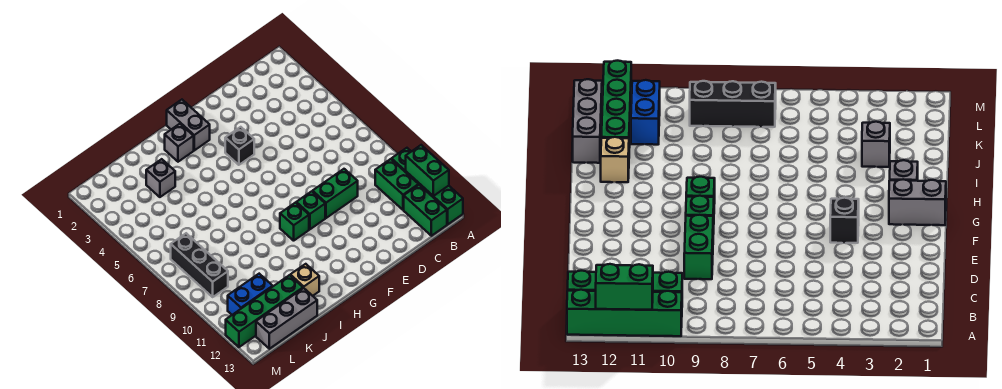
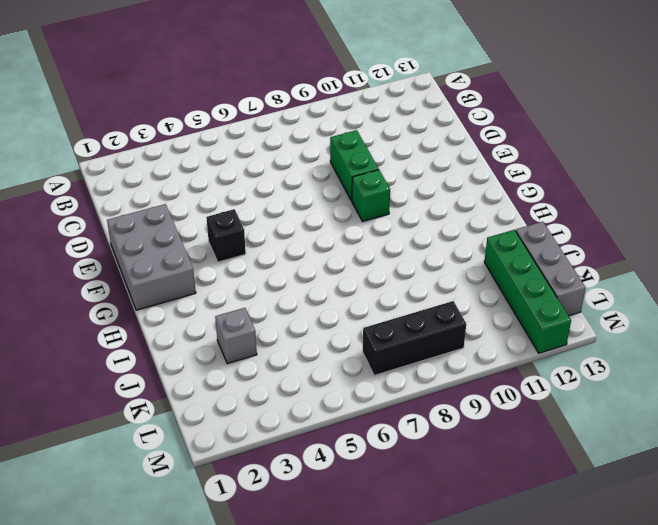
grey brick E1:G2 level 1 -> grey brick G1:G2 level 1
none -> green brick A10:A13 level 1
none -> green brick B10:B11 level 1
none -> green brick B12:B13 level 1

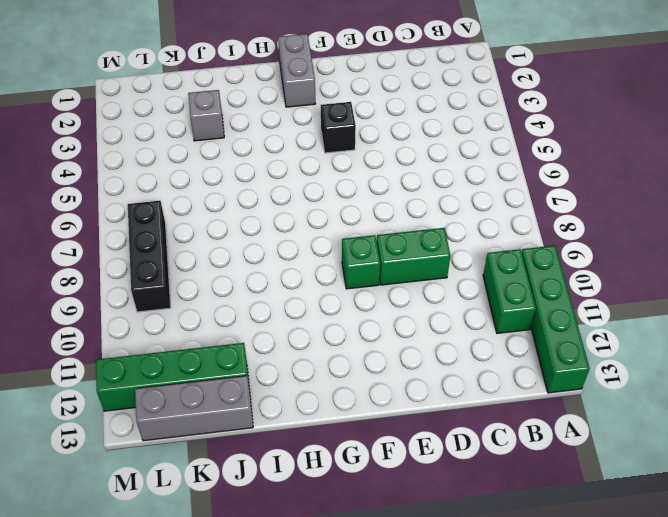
none -> green brick B12:B13 level 1
none -> green brick G9 level 1
none -> grey brick H2 level 1

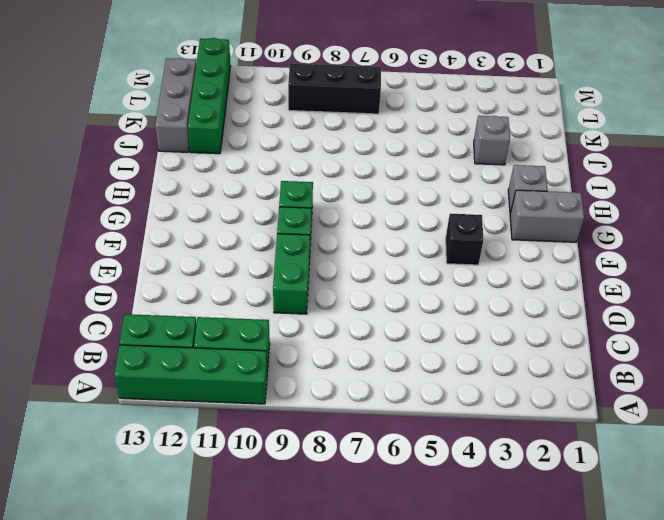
none -> tan brick I12 level 1
none -> blue brick K11:L11 level 1
none -> green brick A11:A12 level 2

